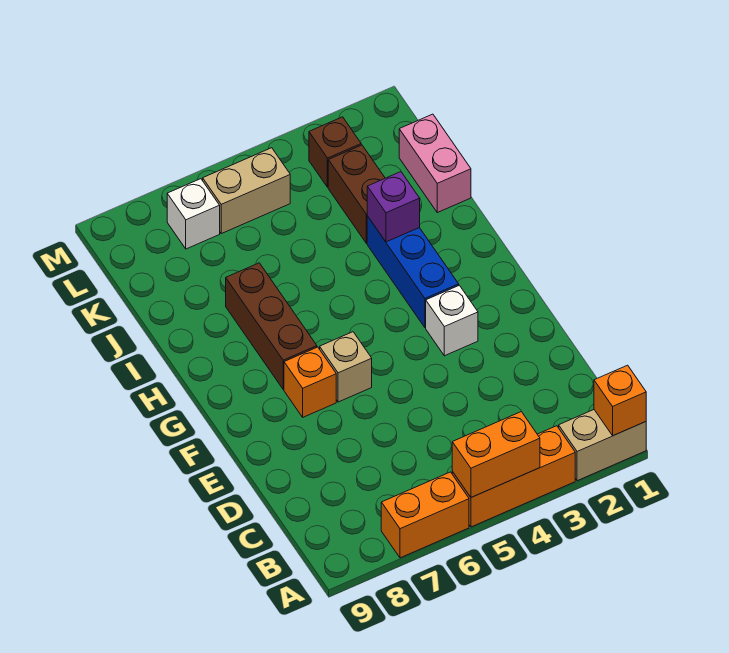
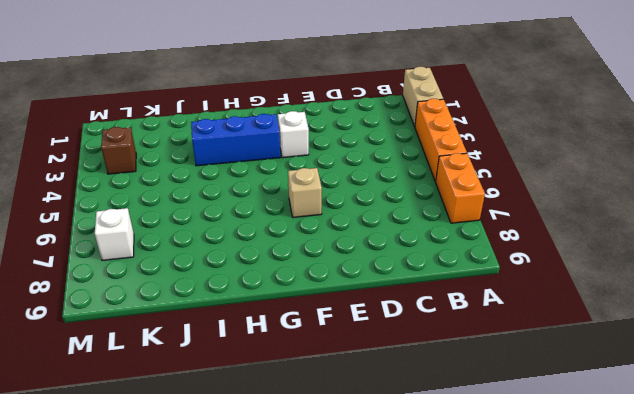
none -> orange brick F7 level 1
none -> brown brick G7:I7 level 1
none -> pink brick J1:K1 level 1

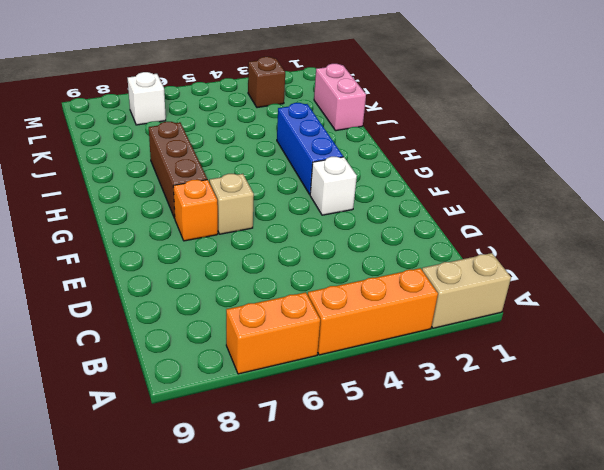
none -> brown brick J3:K3 level 1
none -> tan brick L5:L6 level 1
none -> orange brick A1 level 2

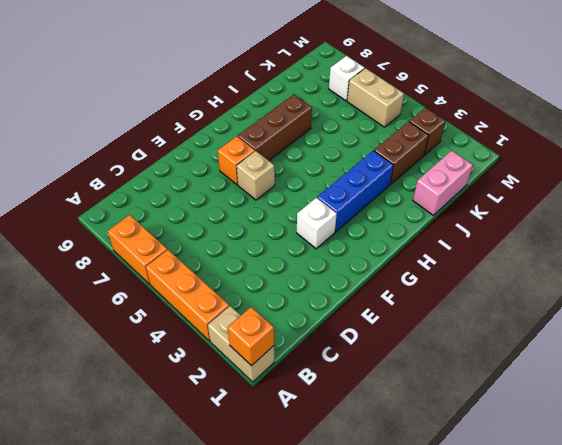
none -> orange brick A4:A5 level 2
none -> purple brick I3 level 2

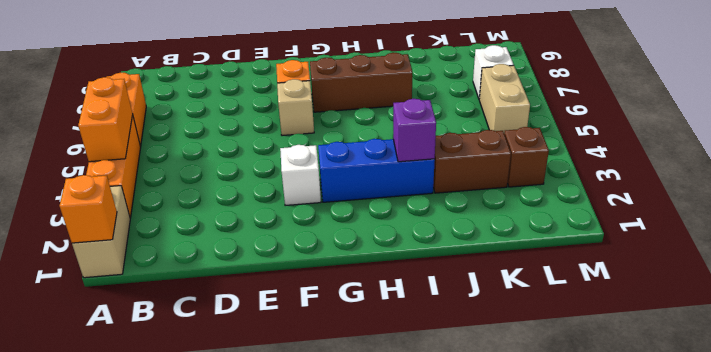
none -> pink brick J1:K1 level 1

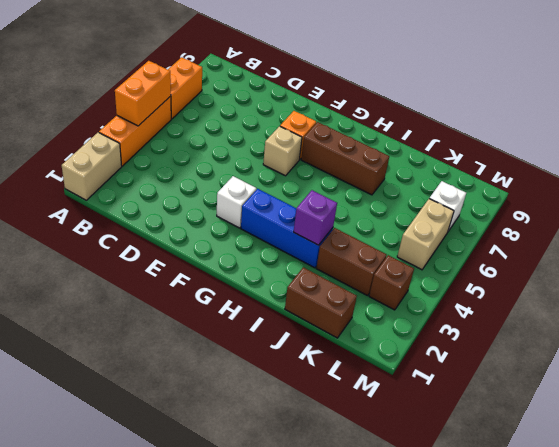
brown brick J1:K1 level 1 -> pink brick J1:K1 level 1
none -> orange brick A1 level 2

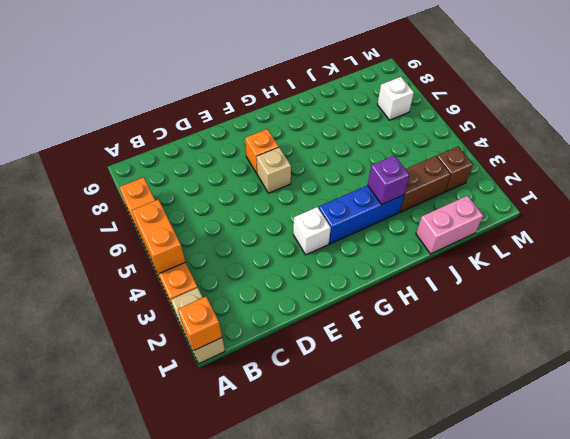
none -> brown brick G7:I7 level 1
none -> tan brick L5:L6 level 1

